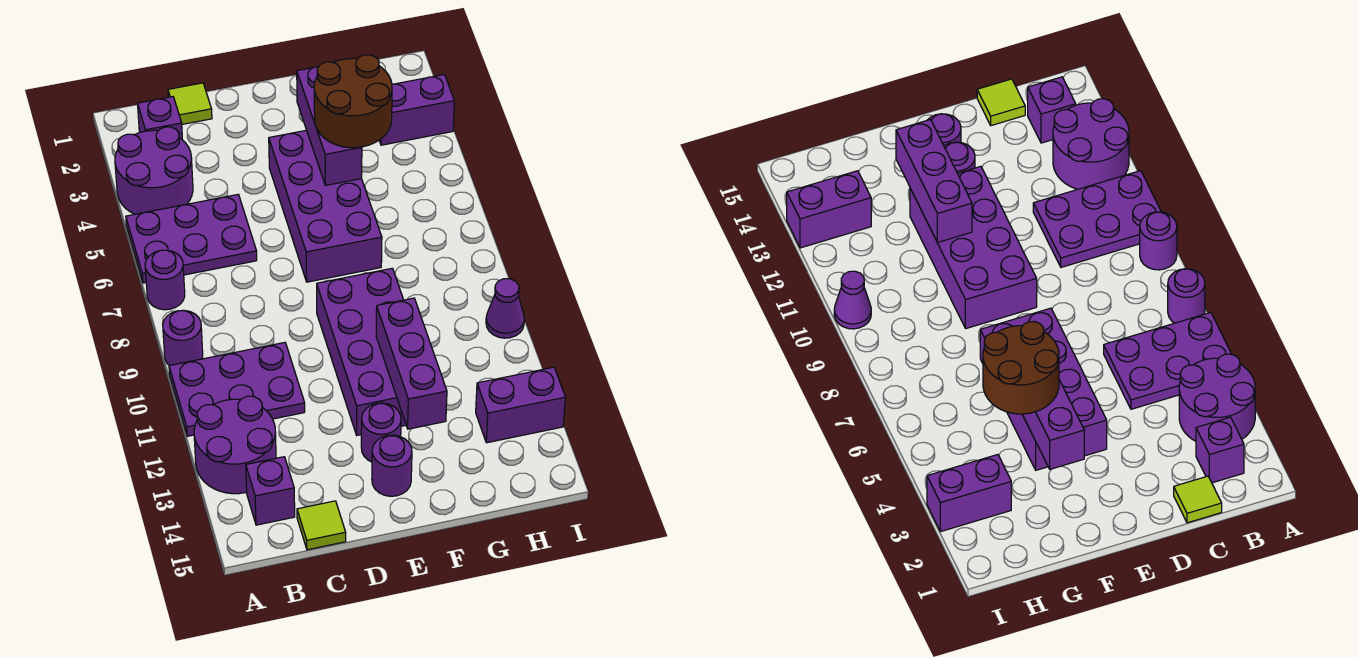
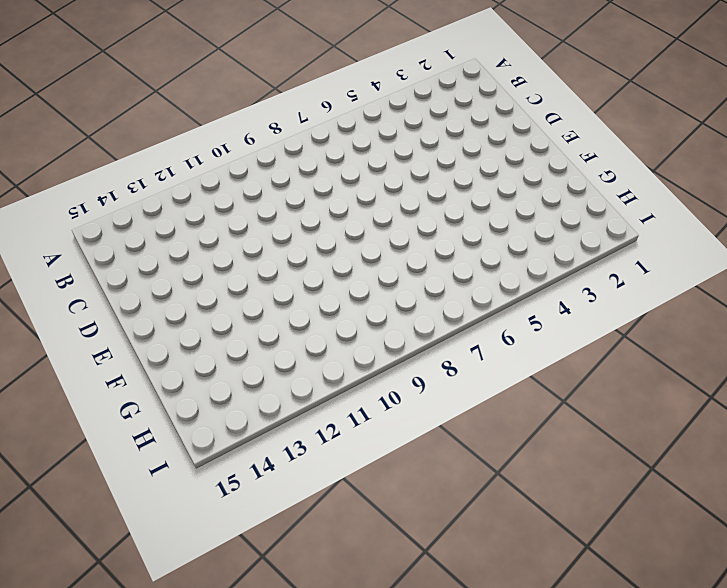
none -> purple round brick A3:B4 level 1
none -> purple plate A5:C6 level 1
none -> purple round brick A7 level 1

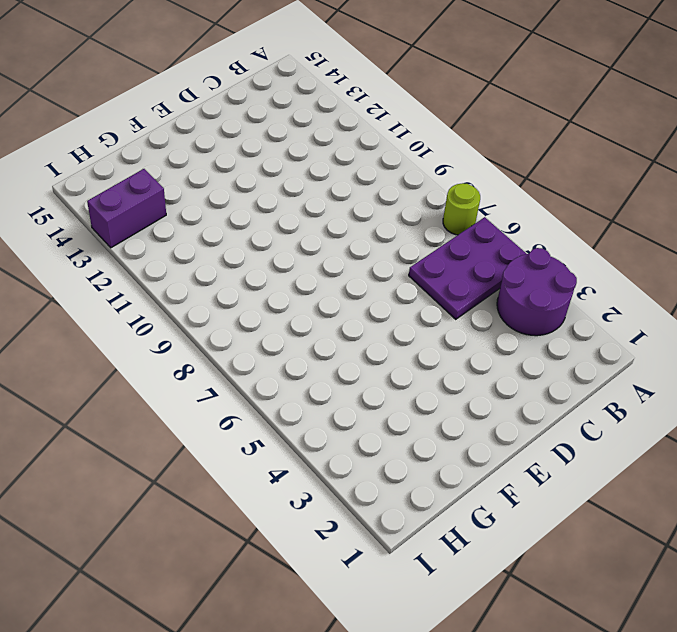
lime round brick A7 level 1 -> purple round brick A7 level 1
none -> purple round brick A9 level 1
none -> purple plate A10:C11 level 1
none -> purple round brick A12:B13 level 1

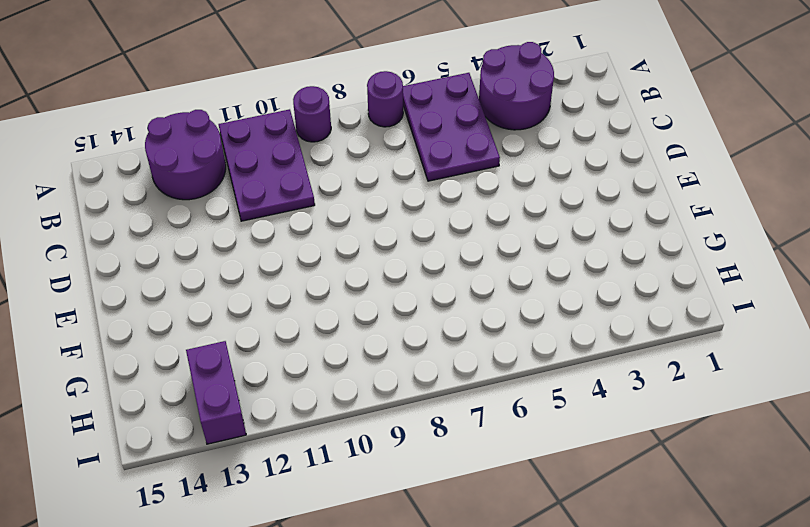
none -> purple brick B2 level 1
none -> purple brick B14 level 1
none -> lime tile C1 level 1

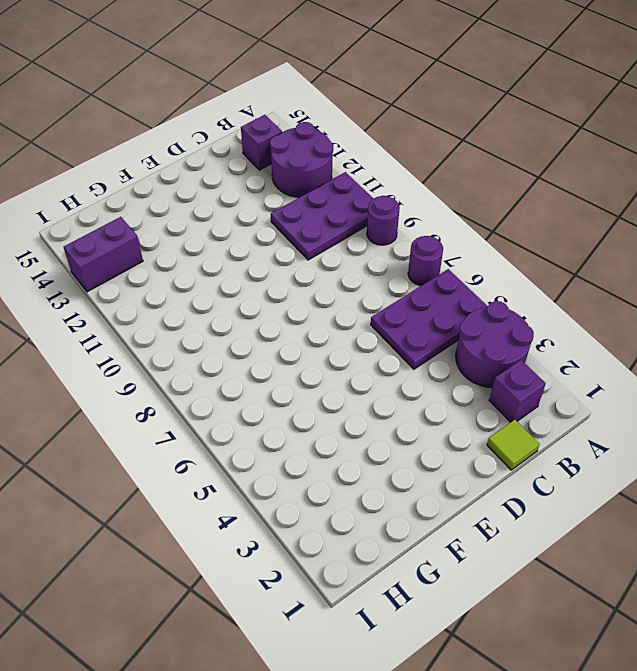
none -> lime tile C15 level 1
none -> purple brick E4:F7 level 1
none -> purple brick E9:F12 level 1

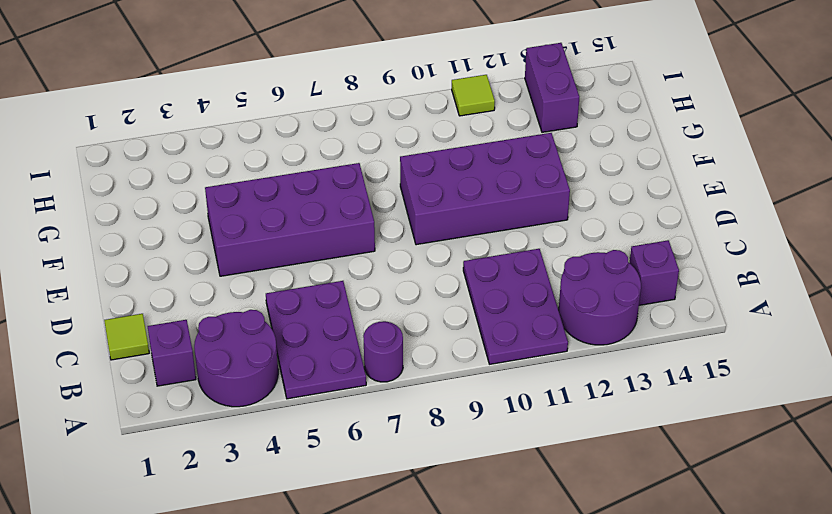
lime tile I11 level 1 -> lime tile C15 level 1
none -> purple round brick A9 level 1
none -> purple round brick E13 level 1
none -> purple round brick E14 level 1

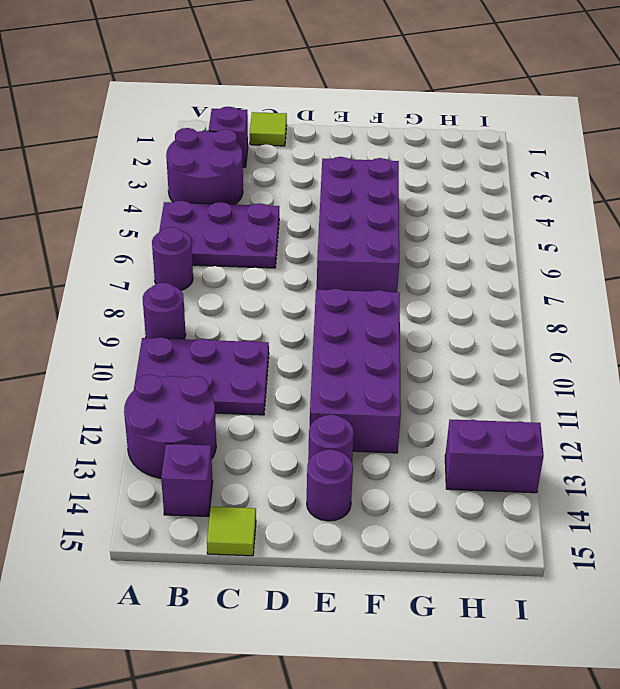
none -> purple brick H3:I3 level 1
none -> purple cone I10 level 1
none -> purple brick F3:F5 level 2

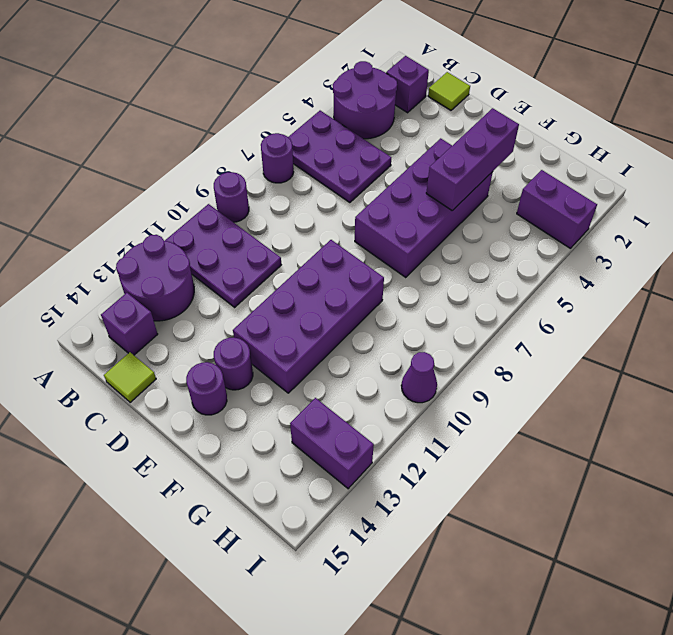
none -> purple brick F11:F13 level 2
none -> brown round brick F4:G5 level 3

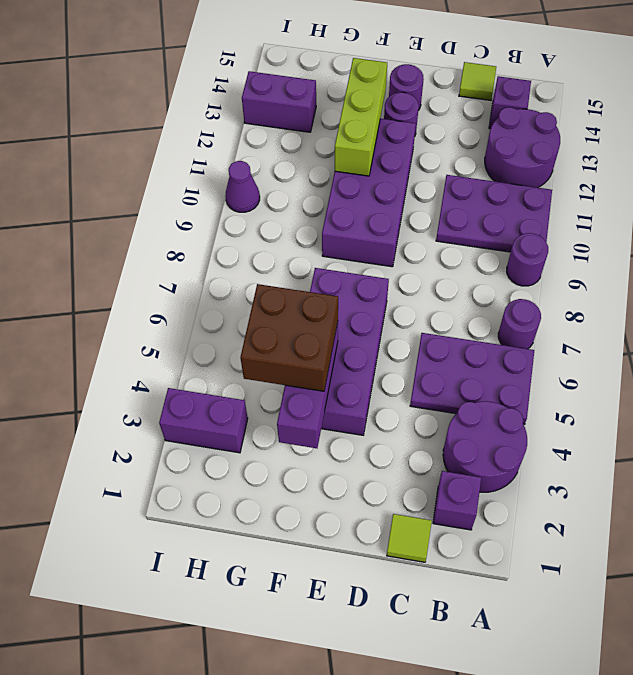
brown brick F4:G5 level 3 -> brown round brick F4:G5 level 3
lime brick F11:F13 level 2 -> purple brick F11:F13 level 2

